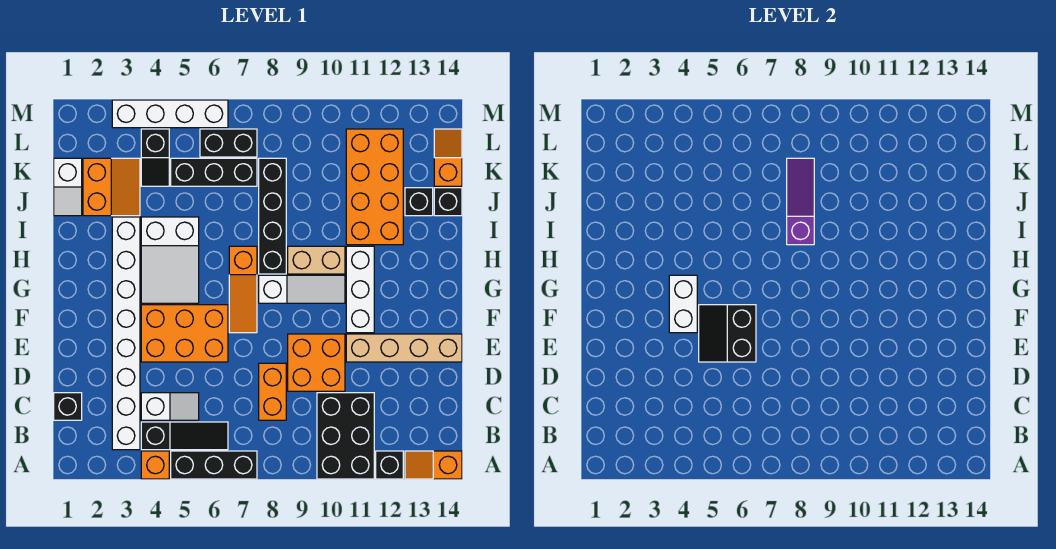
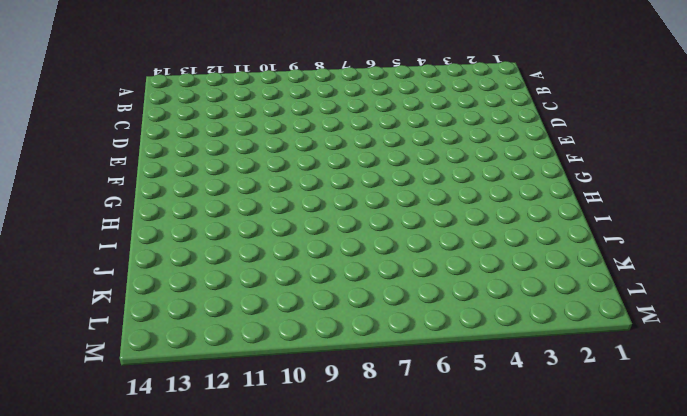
none -> orange brick A4 level 1
none -> black brick A5:A7 level 1
none -> black brick A10:C11 level 1
none -> black brick A12 level 1

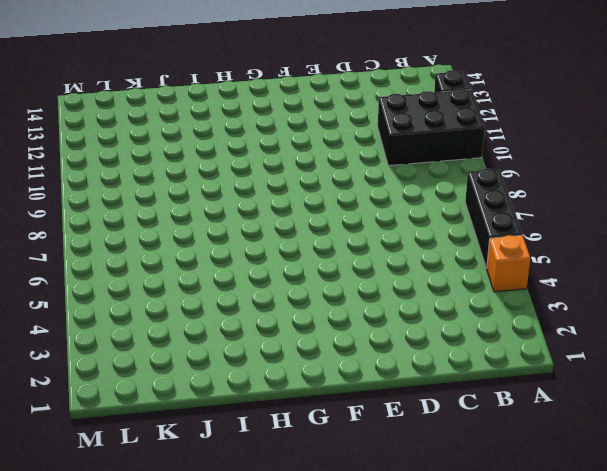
none -> orange slope A13:A14 level 1 top 14
none -> white brick B3:I3 level 1
none -> black slope B4:B6 level 1 top 4
none -> black brick C1 level 1

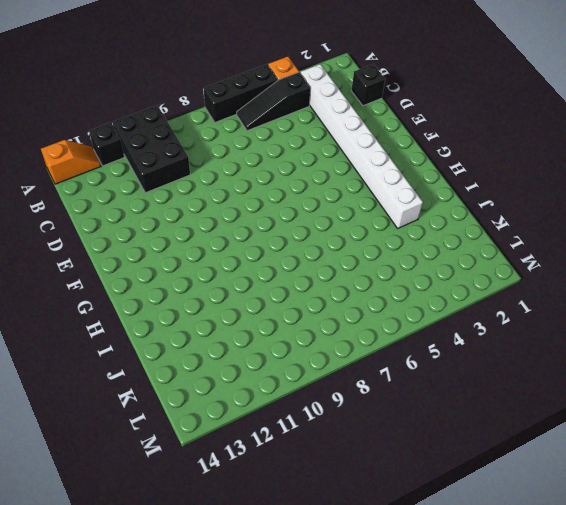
none -> white slope C4:C5 level 1 top 4
none -> orange brick C8:D8 level 1
none -> orange brick D9:E10 level 1
none -> orange brick E4:F6 level 1

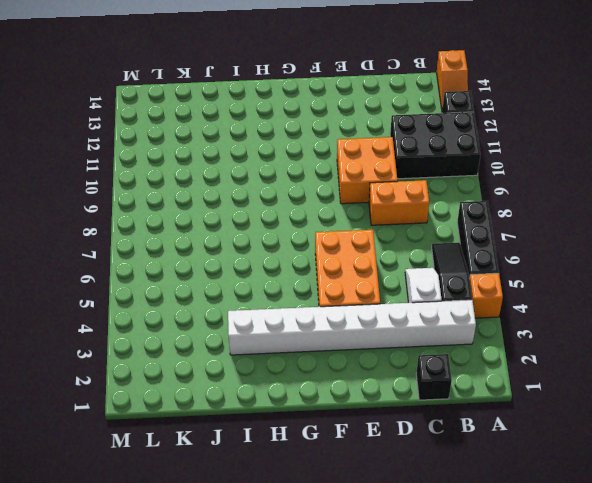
none -> tan brick E11:E14 level 1
none -> orange slope F7:H7 level 1 top H
none -> white brick F11:H11 level 1
none -> white slope G4:I5 level 1 top I

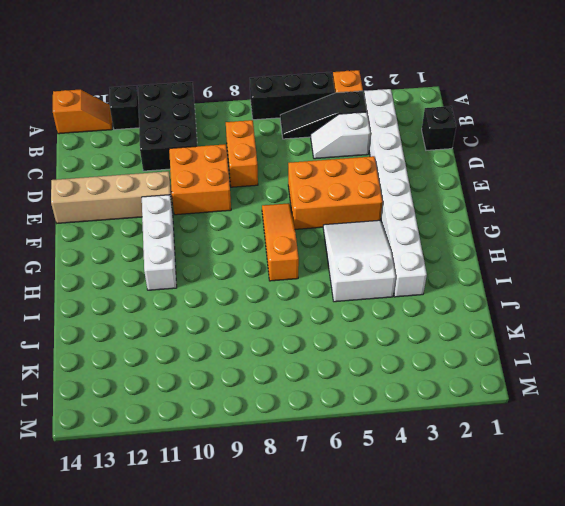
none -> white slope G8:G10 level 1 top 8
none -> black brick H8:K8 level 1
none -> tan brick H9:H10 level 1
none -> orange brick I11:L12 level 1

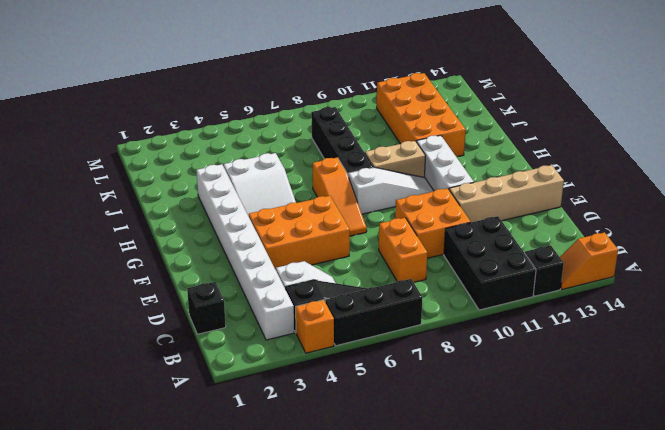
none -> white slope J1:K1 level 1 top K
none -> orange slope J2:K3 level 1 top 2
none -> black brick J13 level 1
none -> black brick J14 level 1

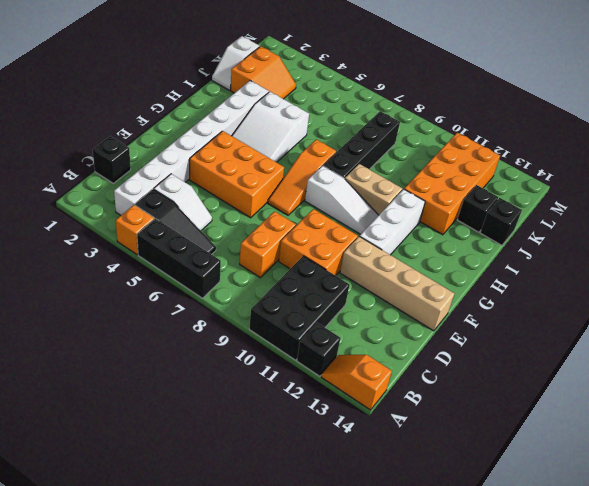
none -> black slope K4:L4 level 1 top L
none -> black brick K5:K7 level 1
none -> orange slope K14:L14 level 1 top K
none -> black brick L6:L7 level 1

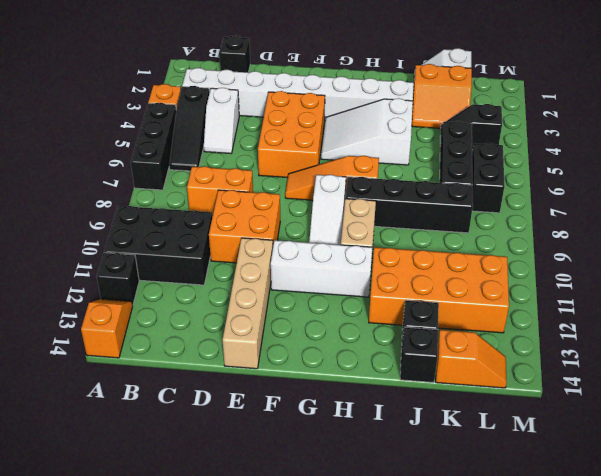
none -> white brick M3:M6 level 1
none -> black slope E5:F6 level 2 top 6
none -> white brick F4:G4 level 2
none -> purple slope I8:K8 level 2 top I

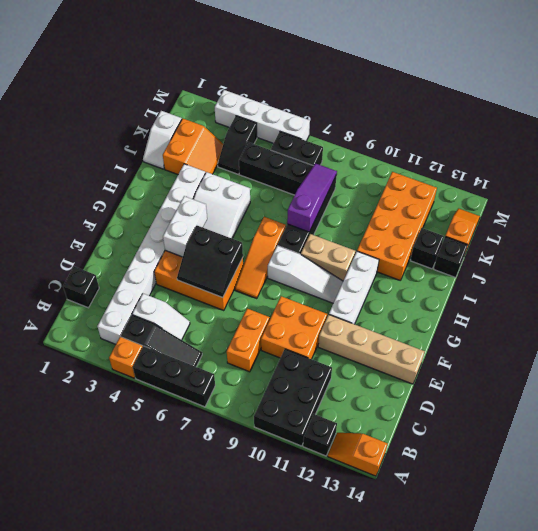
black slope E5:F6 level 2 top F -> black slope E5:F6 level 2 top 6

